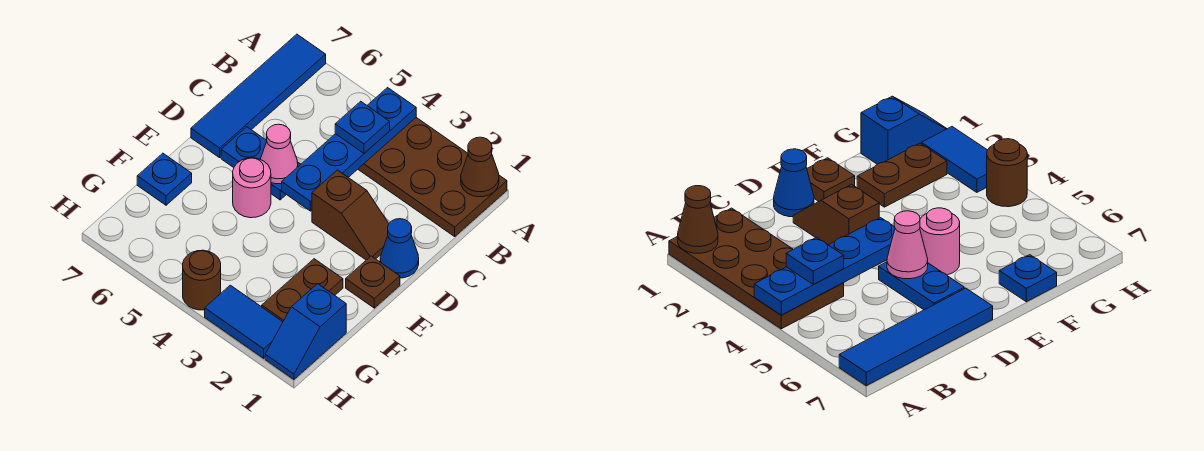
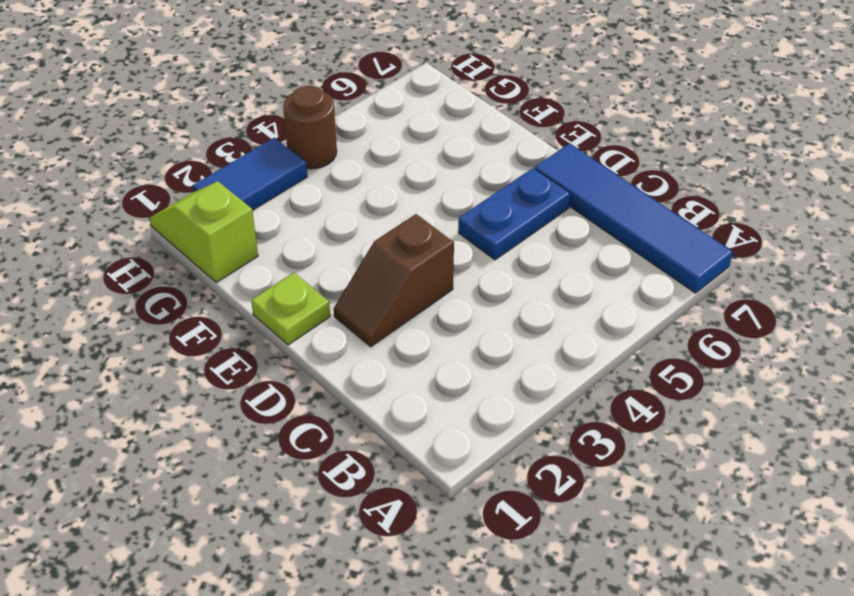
lime plate E1 level 1 -> brown plate E1 level 1
lime slope G1:H1 level 1 top G -> blue slope G1:H1 level 1 top G
none -> brown plate A1:B4 level 1
none -> blue cone D1 level 1
none -> pink round brick E5 level 1

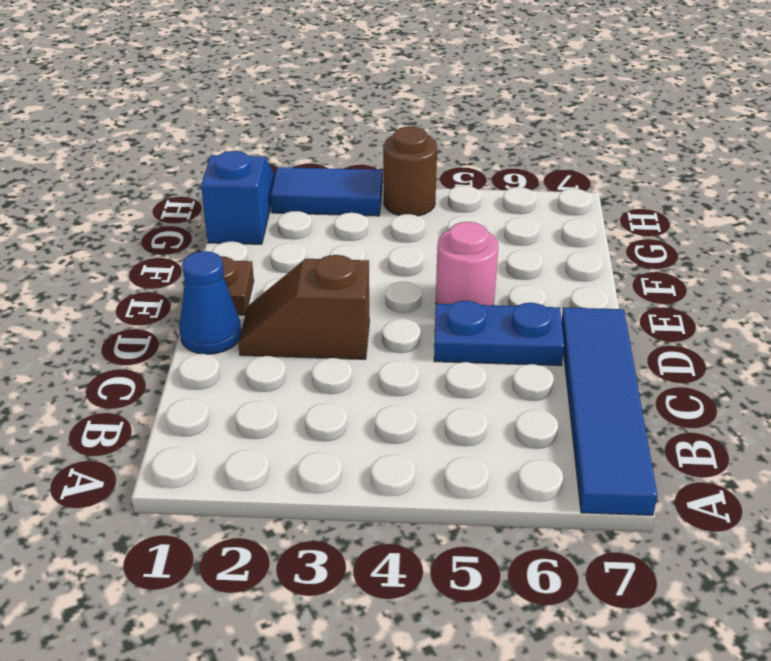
none -> brown plate A1:B4 level 1
none -> brown plate F2:G2 level 1
none -> blue plate F7 level 1

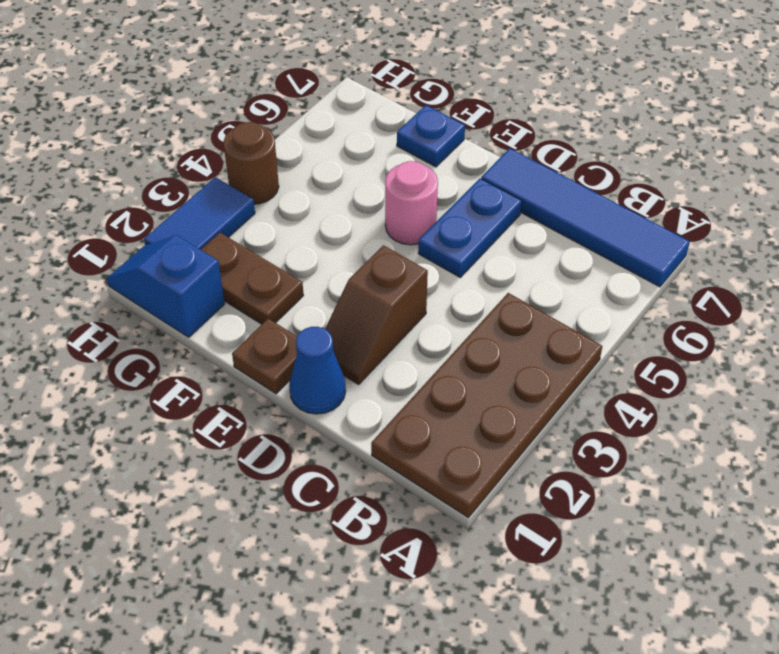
none -> brown cone A1 level 2
none -> blue plate A4:D4 level 2
none -> pink cone D5 level 2

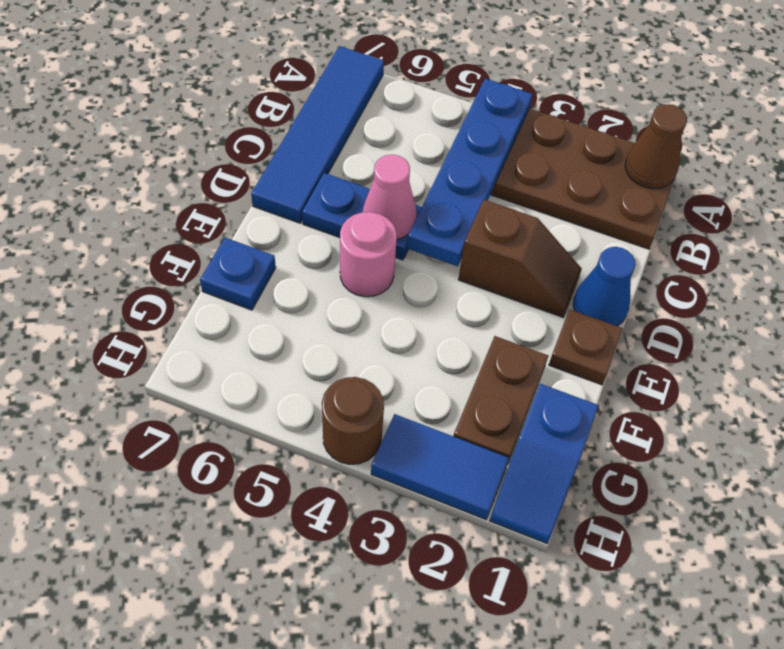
none -> blue plate B4 level 3

